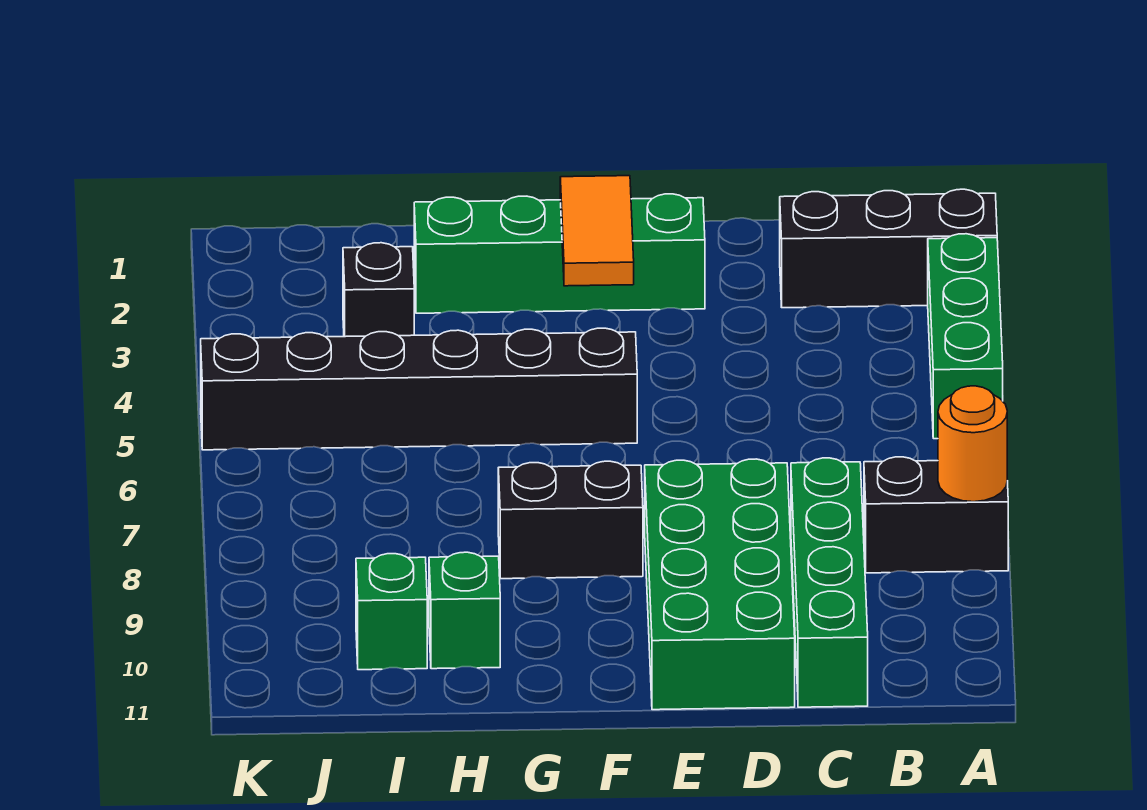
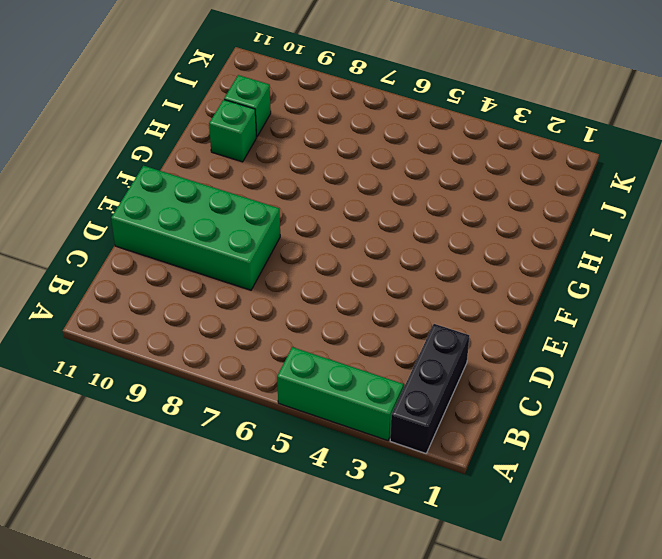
none -> black brick A8:B8 level 1
none -> green brick C8:C11 level 1
none -> green brick E2:H2 level 1

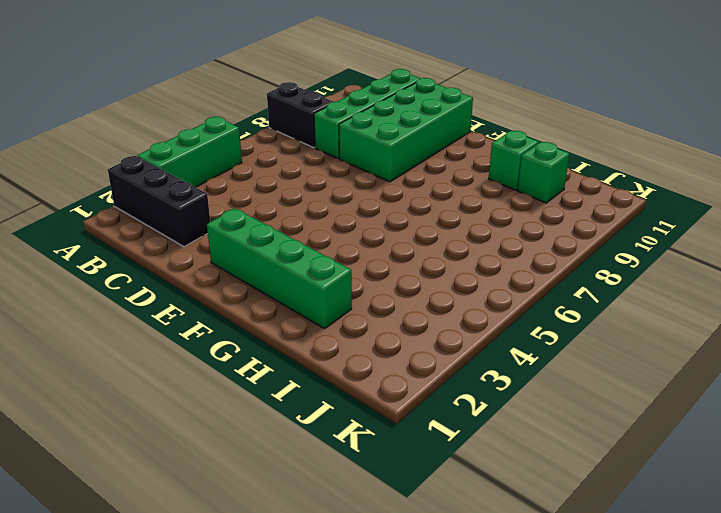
none -> black brick F5:K5 level 1
none -> black brick F8:G8 level 1
none -> black brick I3 level 1

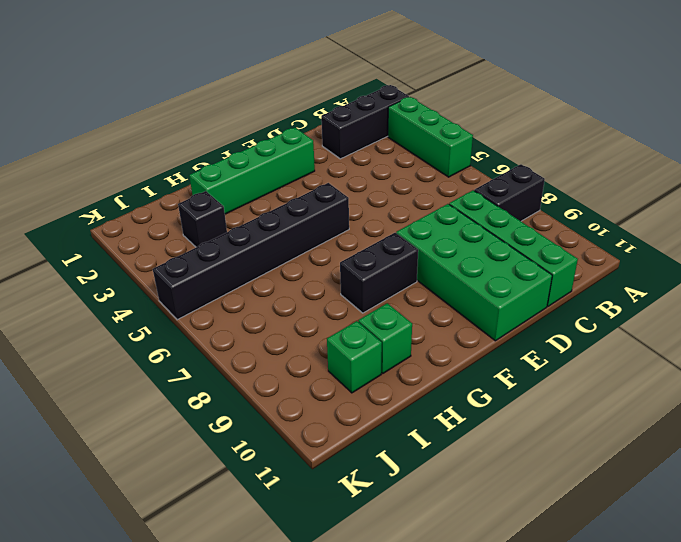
none -> orange round brick A8 level 2
none -> orange tile F2:F3 level 2

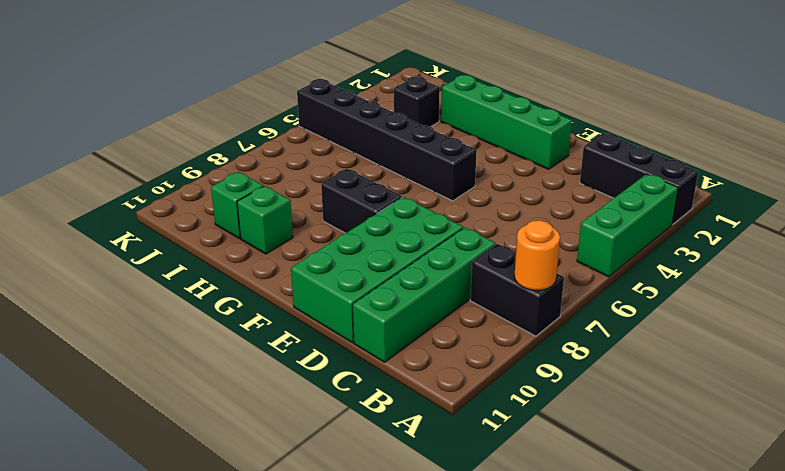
none -> orange tile F2:F3 level 2

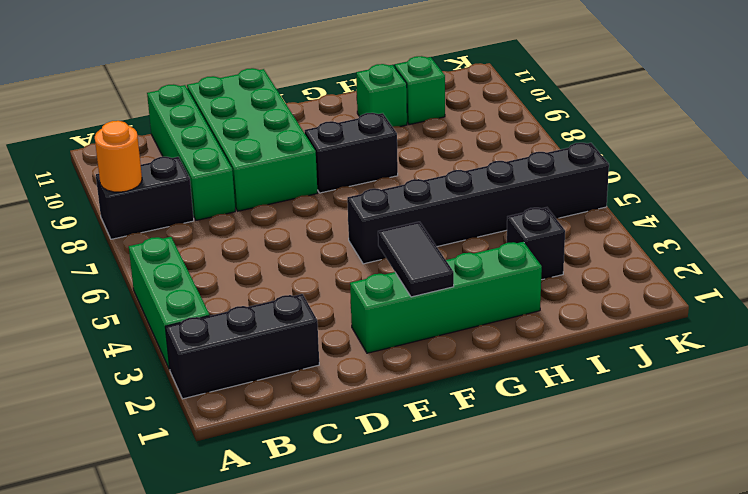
black tile F2:F3 level 2 -> orange tile F2:F3 level 2

